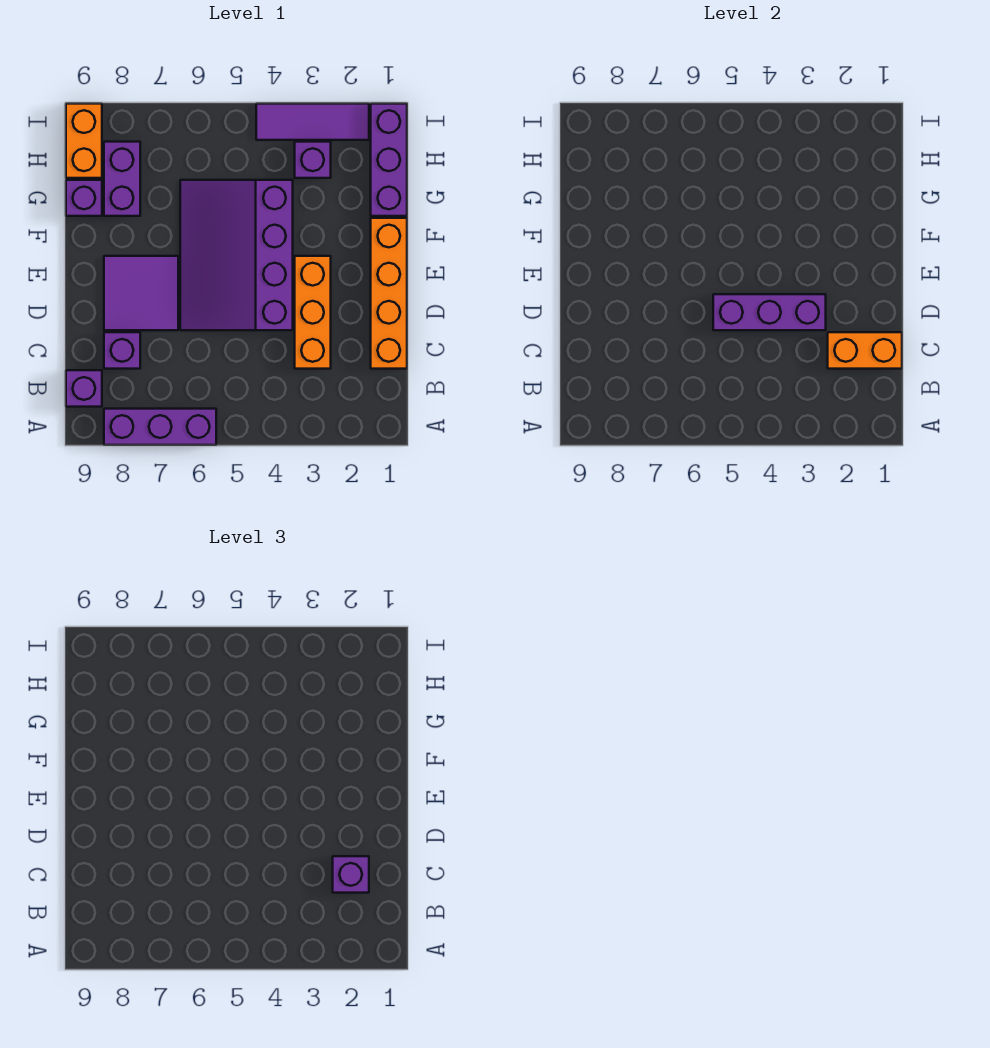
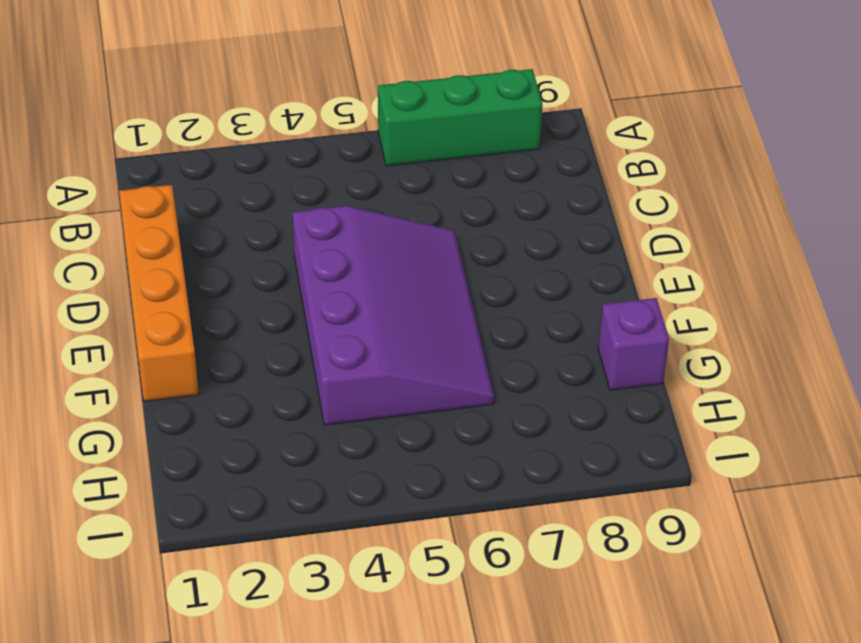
green brick A6:A8 level 1 -> purple brick A6:A8 level 1
none -> purple brick B9 level 1
none -> orange brick C3:E3 level 1
none -> purple brick C8 level 1

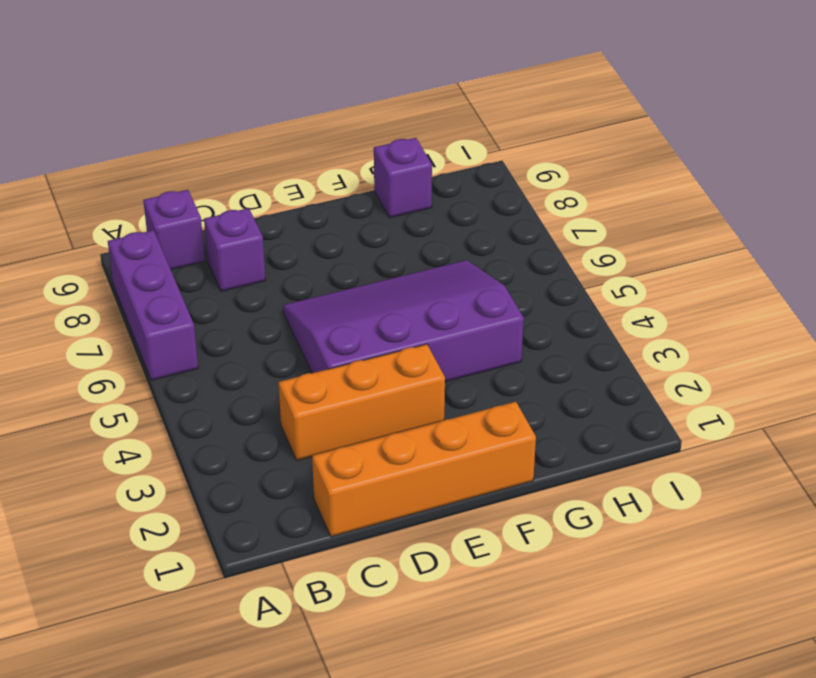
none -> purple tile D7:E8 level 1
none -> purple brick G1:I1 level 1
none -> purple brick G8:H8 level 1

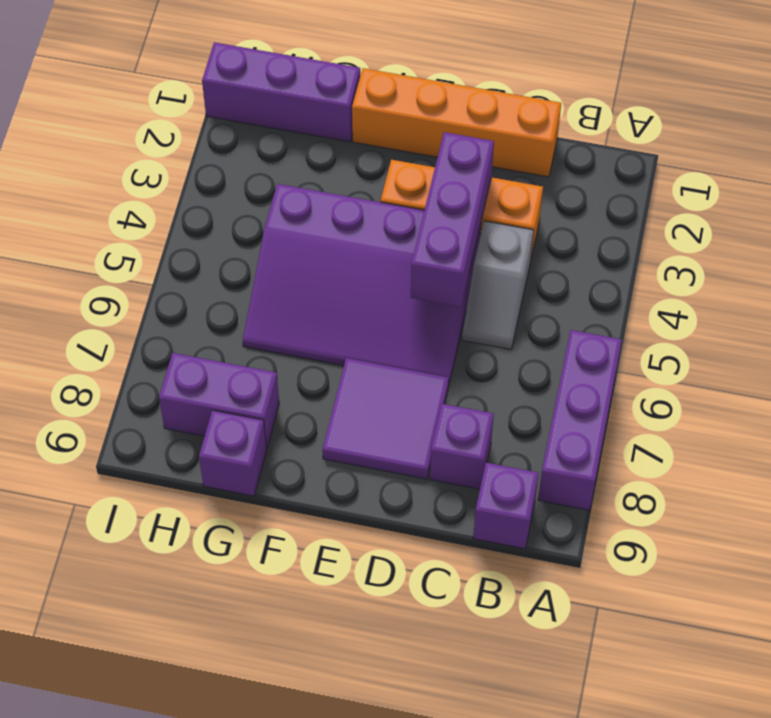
grey slope C4:C5 level 1 top 4 -> none
none -> purple brick H3 level 1
none -> orange brick H9:I9 level 1
none -> purple tile I2:I4 level 1

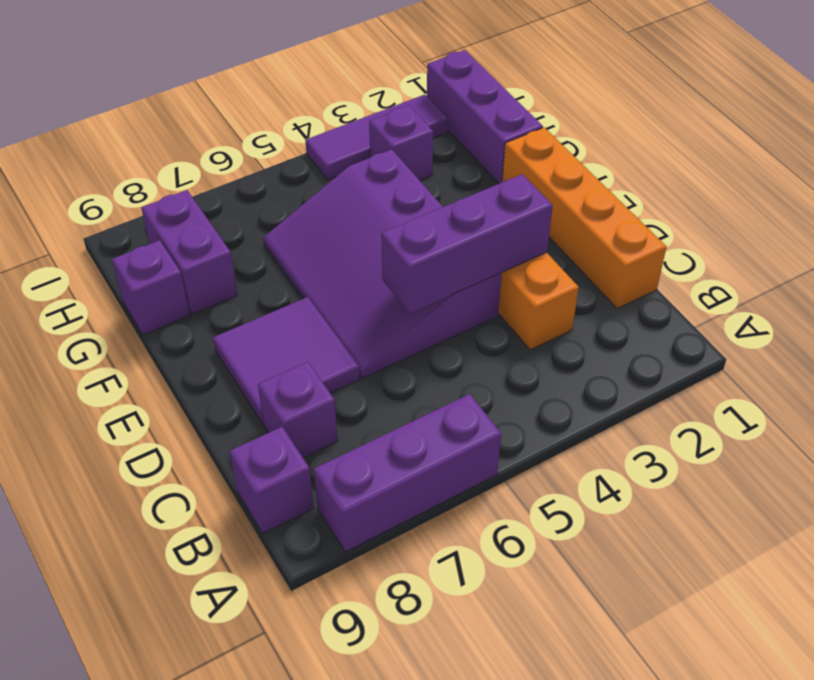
none -> orange brick H9:I9 level 1
none -> orange brick C1:C2 level 2
none -> purple brick C2 level 3

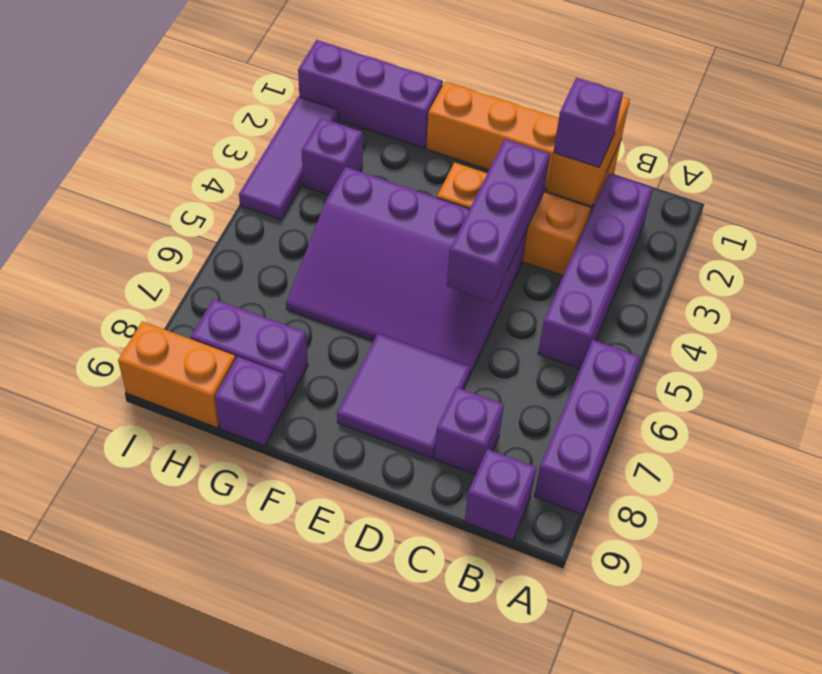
purple brick B2:B5 level 1 -> none

